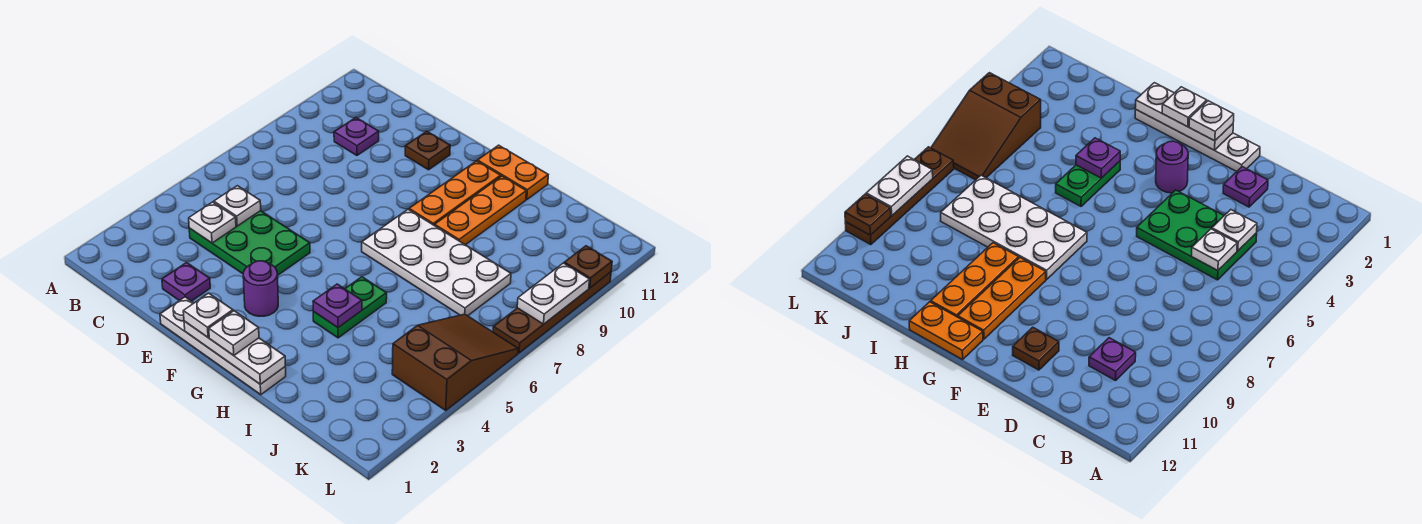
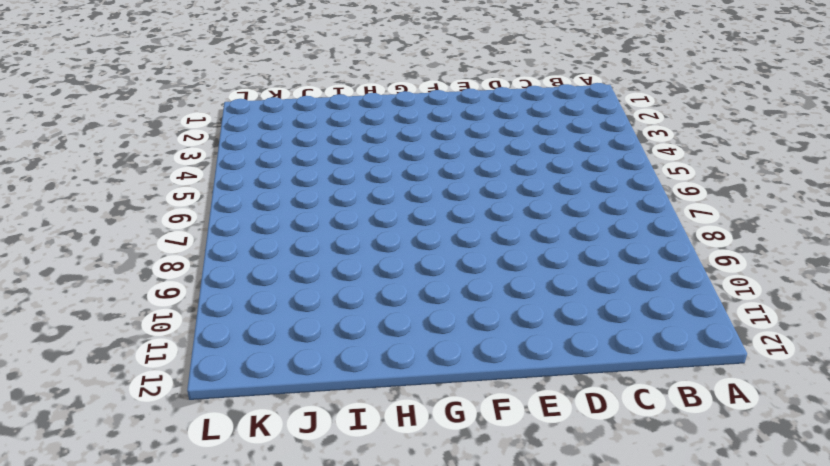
none -> green plate C4:E5 level 1
none -> purple plate C10 level 1
none -> purple plate D2 level 1

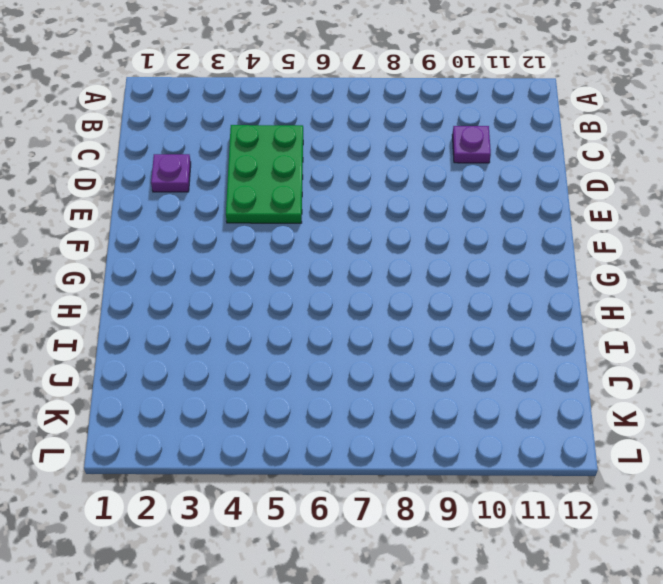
none -> white plate E1:H1 level 1
none -> brown plate E11 level 1
none -> purple round brick F3 level 1

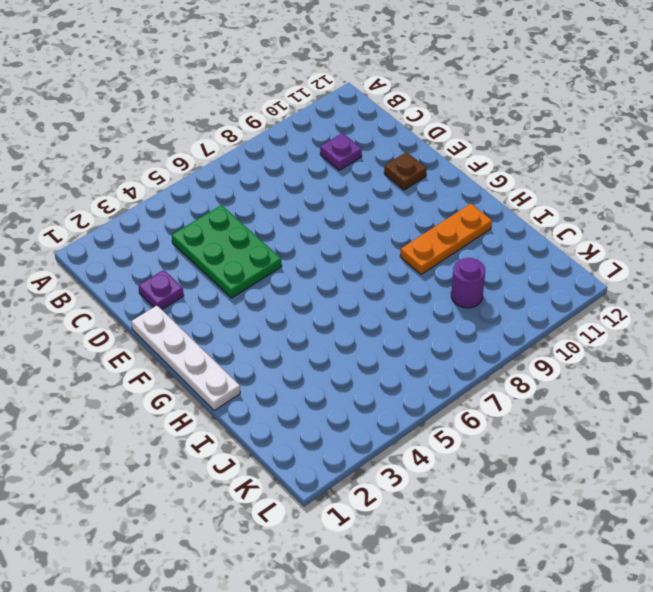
purple round brick J9 level 1 -> purple round brick F3 level 1
none -> white plate G7:J8 level 1
none -> orange plate G9:G11 level 1
none -> orange plate G12:H12 level 1

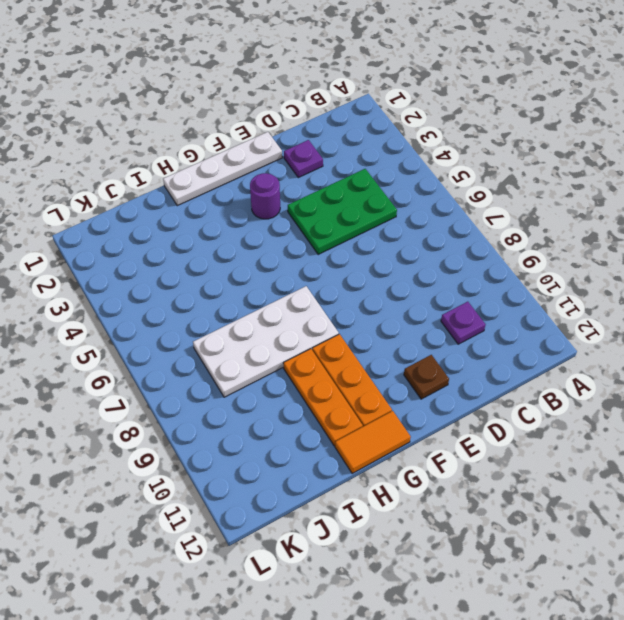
orange tile G12:H12 level 1 -> orange plate G12:H12 level 1
none -> green plate H4:H5 level 1
none -> brown slope K4:L6 level 1 top 4
none -> brown plate L7:L10 level 1

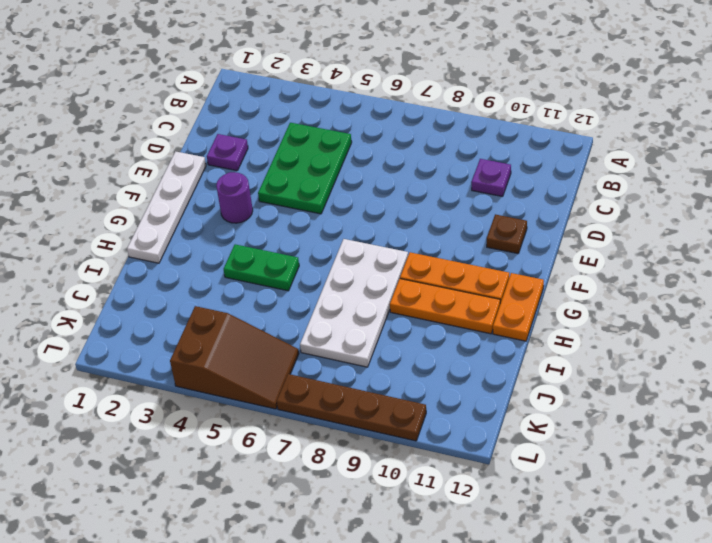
none -> white plate C4 level 2
none -> white plate C5 level 2
none -> white plate F1:H1 level 2

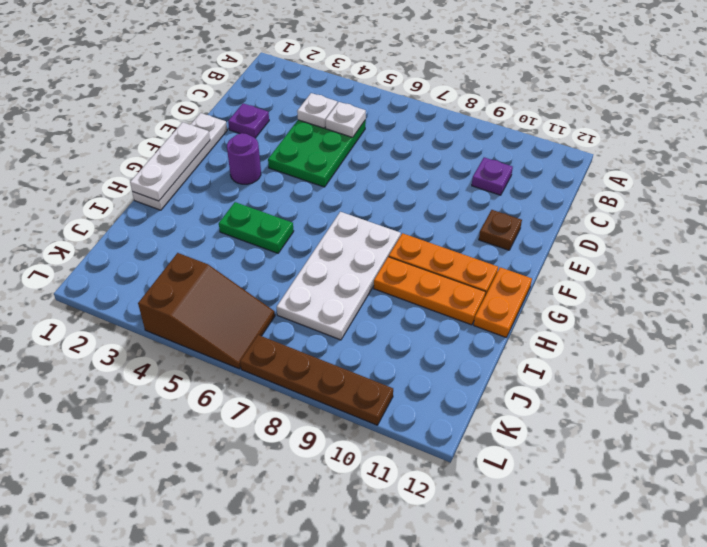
none -> purple plate H4 level 2
none -> white plate L8:L9 level 2
none -> brown plate L10 level 2

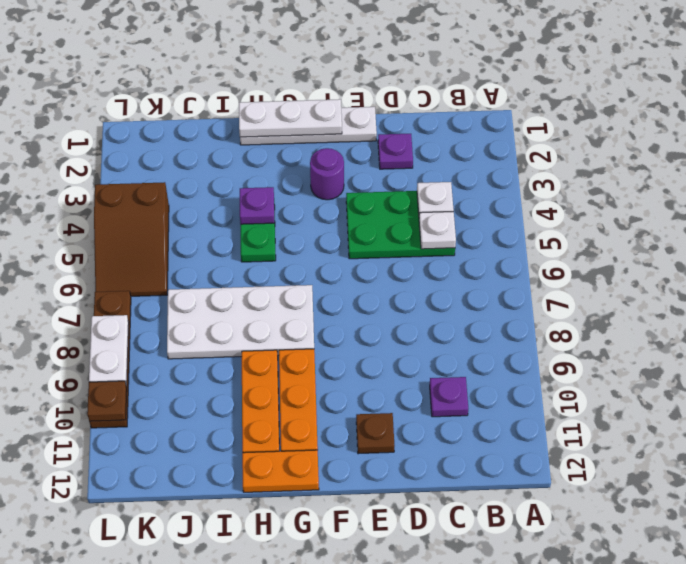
none -> white plate F1 level 3
none -> white plate G1 level 3

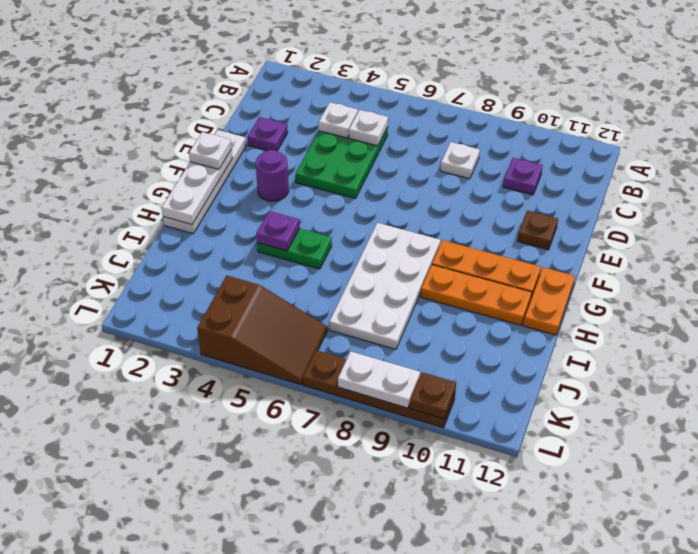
white plate C8 level 1 -> white plate G1 level 3

